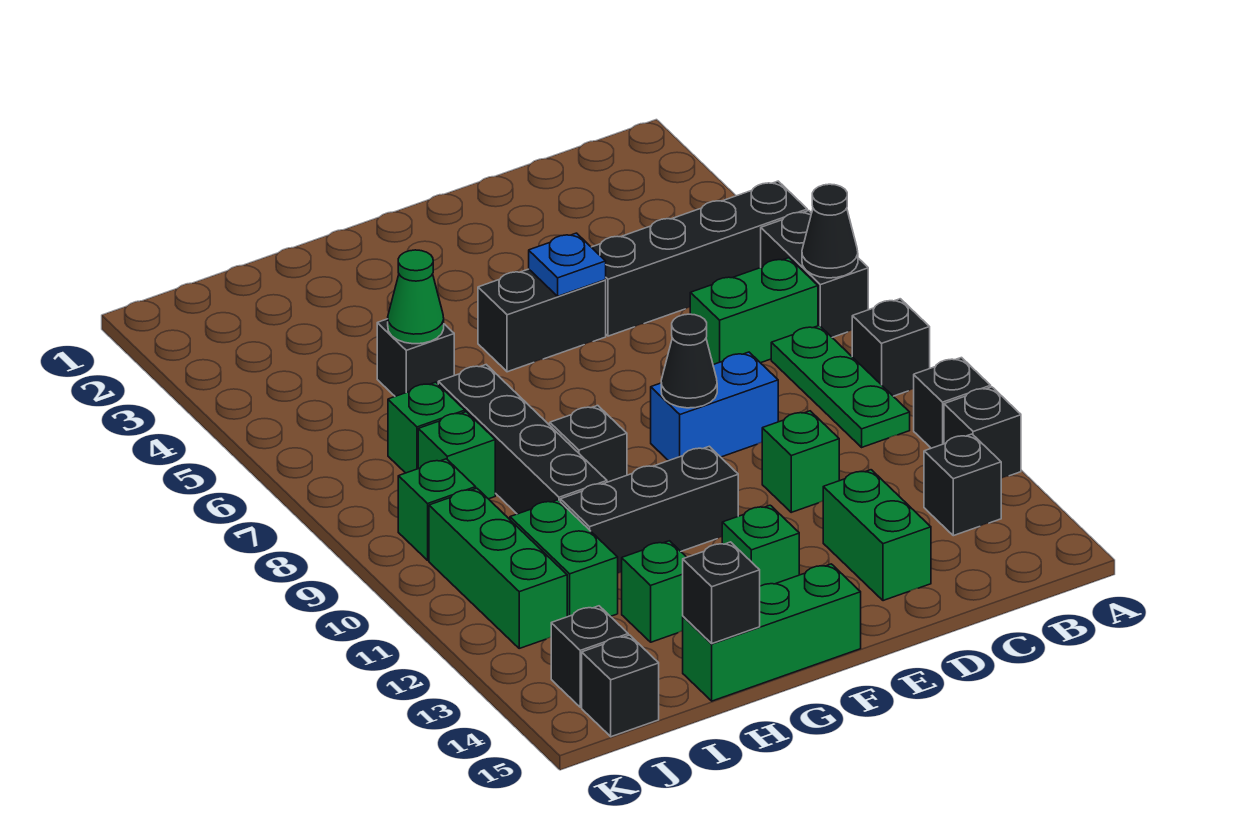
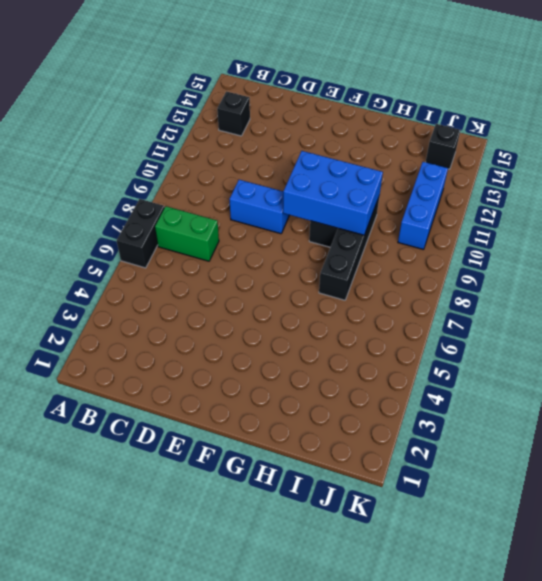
blue brick F9:H10 level 2 -> none
blue brick J10:J12 level 1 -> green brick J10:J12 level 1
none -> black brick A5:D5 level 1
none -> black brick A9 level 1
none -> black brick A11 level 1
none -> black brick A12 level 1

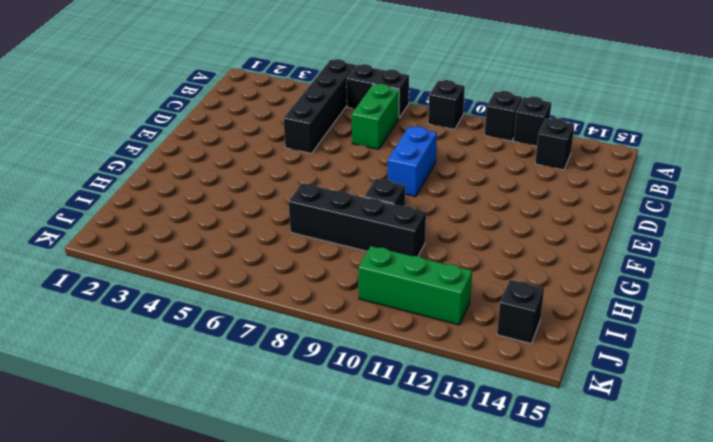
none -> green plate B8:B10 level 1
none -> green brick D11 level 1
none -> green brick D13:D14 level 1
none -> black brick E5:F5 level 1

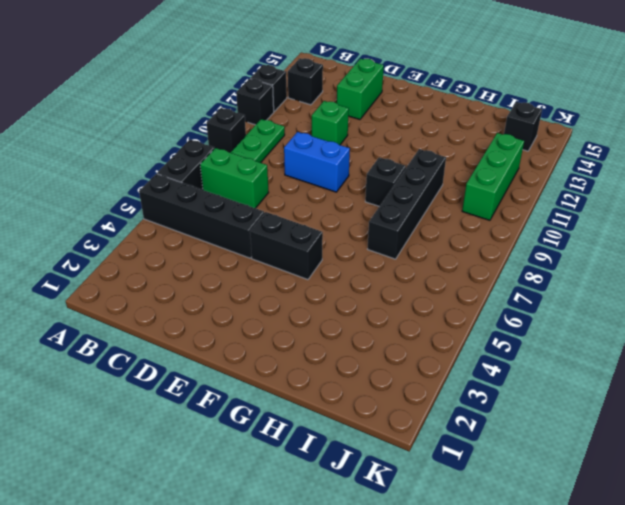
none -> black brick F11:H11 level 1
none -> green brick F13 level 1
none -> green brick F15:H15 level 1
none -> black brick H5 level 1

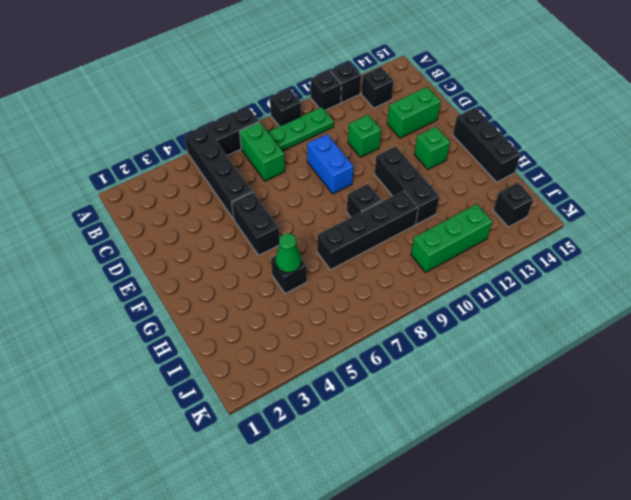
black brick F15:H15 level 1 -> green brick F15:H15 level 1
none -> green brick H13 level 1
none -> green brick I7 level 1
none -> green brick I8 level 1
none -> green brick I11:I12 level 1

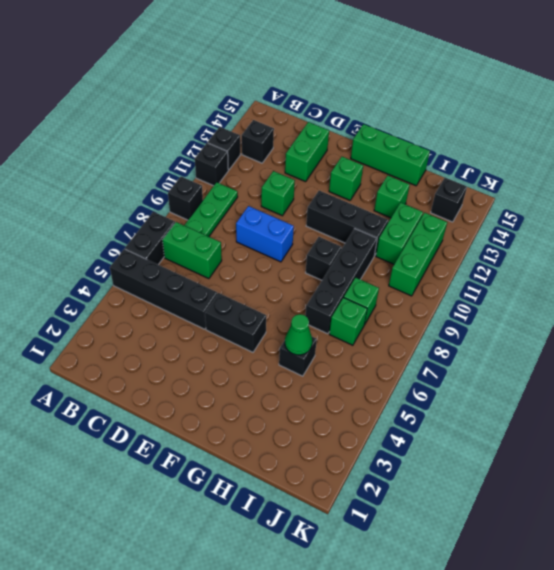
none -> green brick J9 level 1
none -> black brick J15 level 1
none -> black cone A7 level 2
none -> blue plate E5 level 2

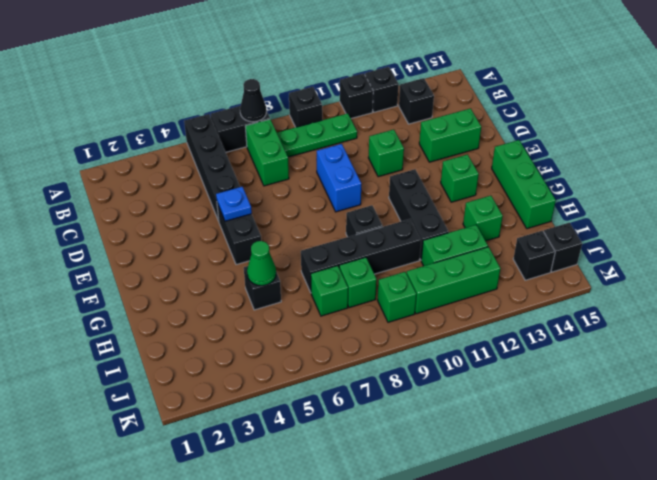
none -> black cone E9 level 2
none -> black brick H15 level 2

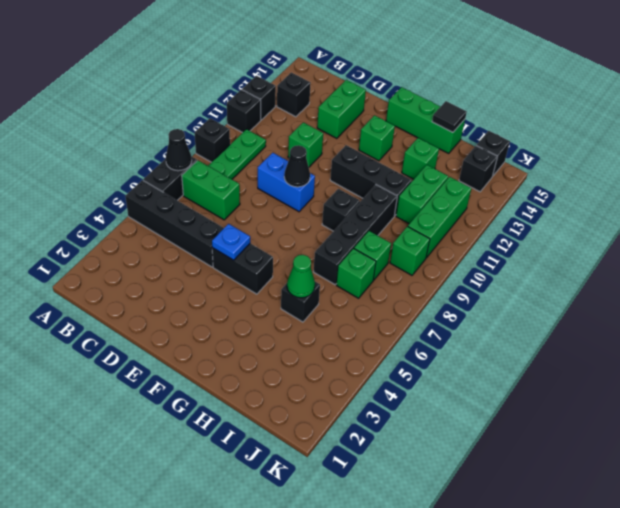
black tile H15 level 2 -> black brick H15 level 2

